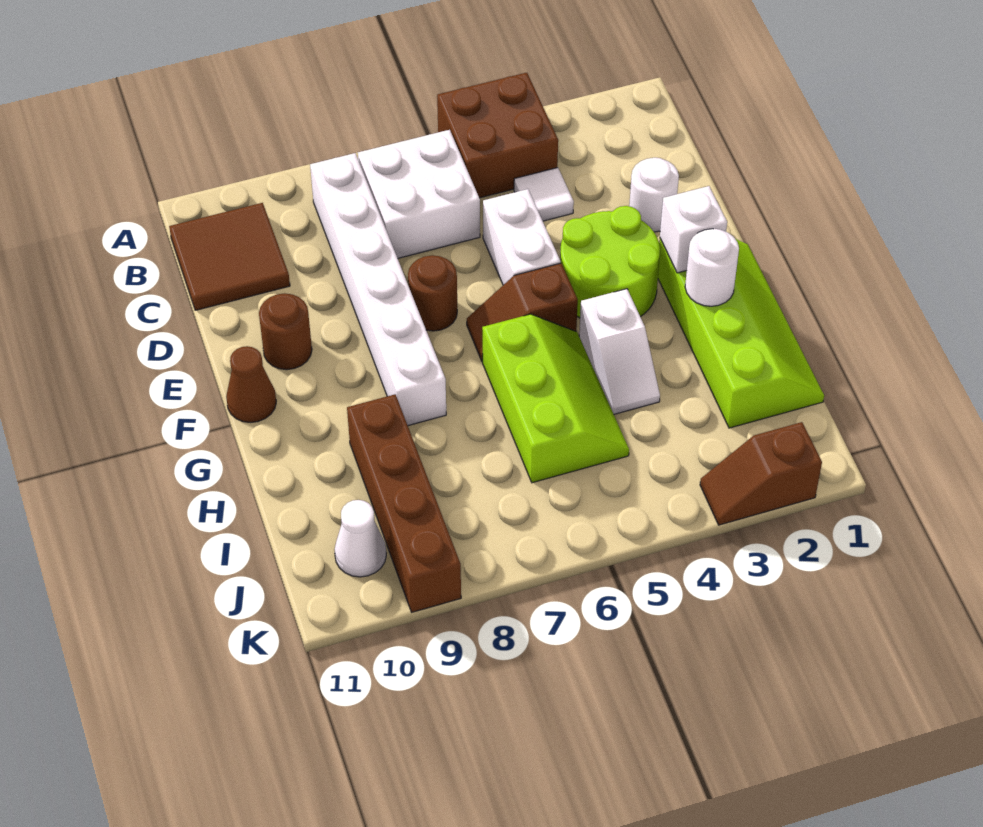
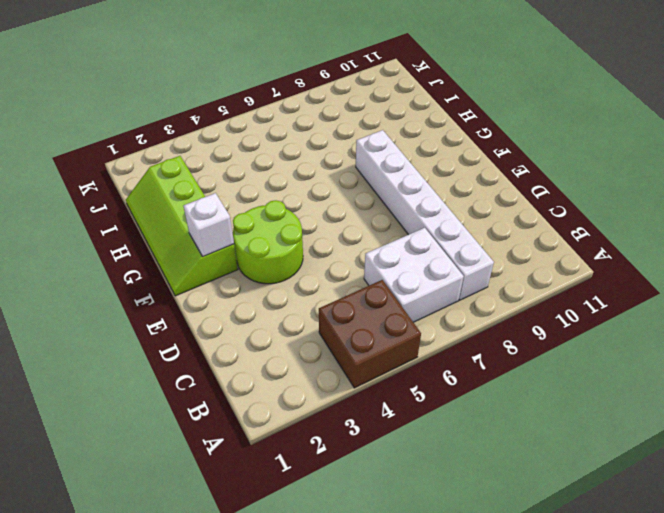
none -> brown tile B10:C11 level 1
none -> white tile C4 level 1
none -> white round brick D2 level 1

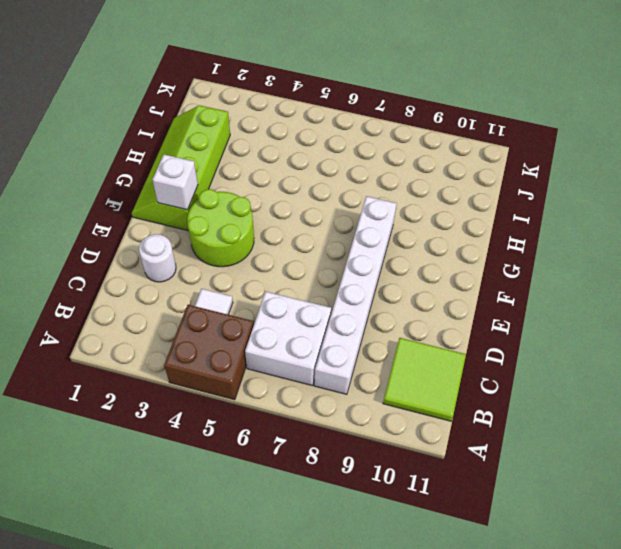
lime tile B10:C11 level 1 -> brown tile B10:C11 level 1
none -> white brick D5:E5 level 1
none -> brown round brick E7 level 1
none -> brown round brick E10 level 1

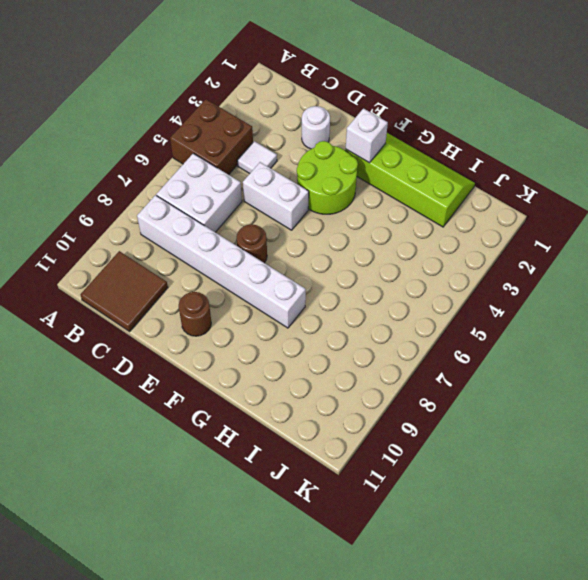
none -> brown slope F5:F6 level 1 top 5
none -> brown cone F11 level 1
none -> white slope G4:H4 level 1 top G

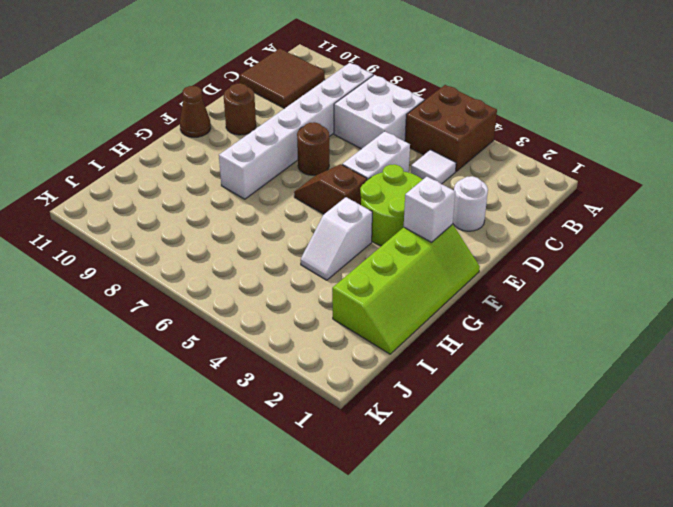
none -> lime slope G5:I6 level 1 top 6
none -> brown brick H9:K9 level 1
none -> white cone J10 level 1

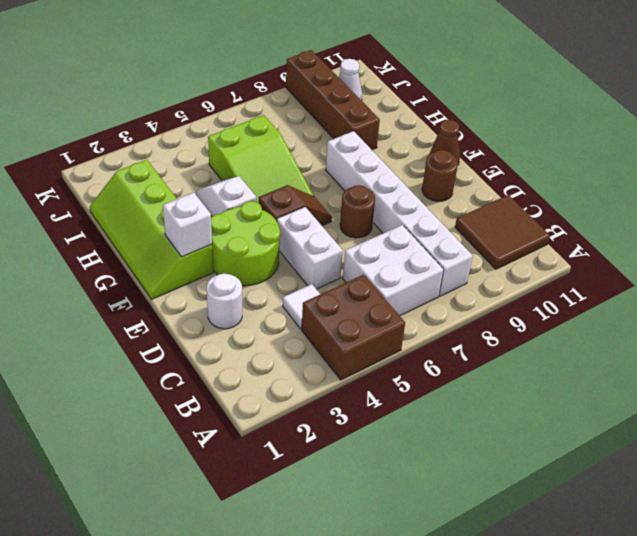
lime slope G5:I6 level 1 top I -> lime slope G5:I6 level 1 top 6
none -> brown slope K2:K3 level 1 top 2
none -> white round brick G2 level 2

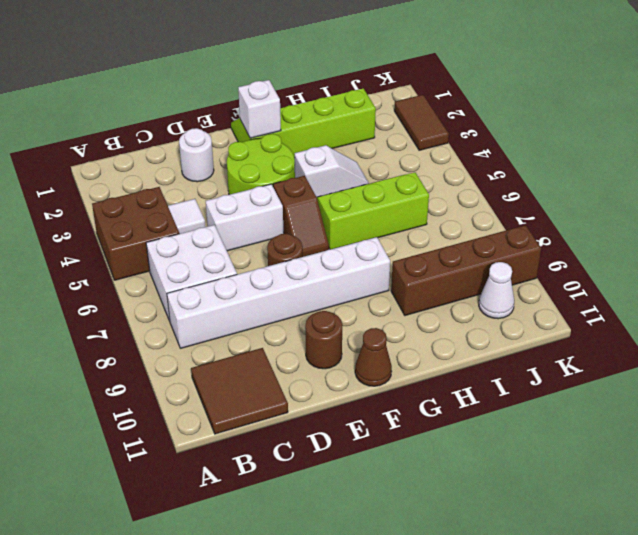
brown tile K2:K3 level 1 -> brown slope K2:K3 level 1 top 2
none -> white round brick G2 level 2

